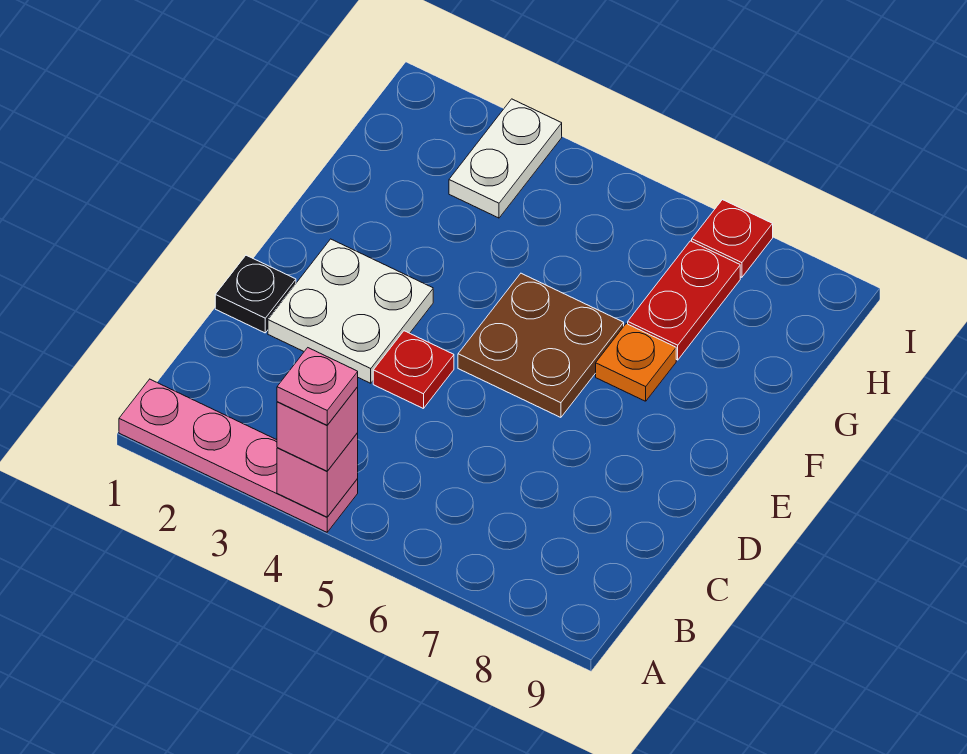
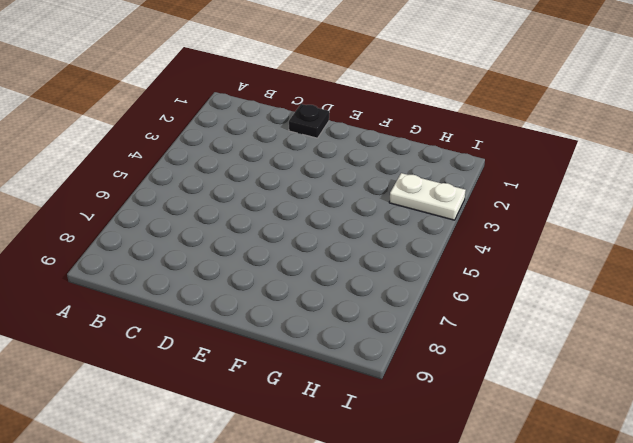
none -> pink plate A1:A4 level 1
none -> white plate D2:E3 level 1
none -> red plate D4 level 1

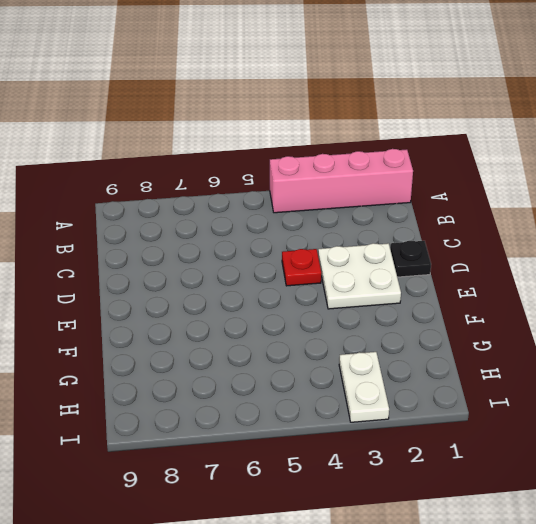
pink brick A1:A4 level 1 -> pink plate A1:A4 level 1
none -> brown plate E5:F6 level 1
none -> orange plate F7 level 1
none -> red plate G7:H7 level 1

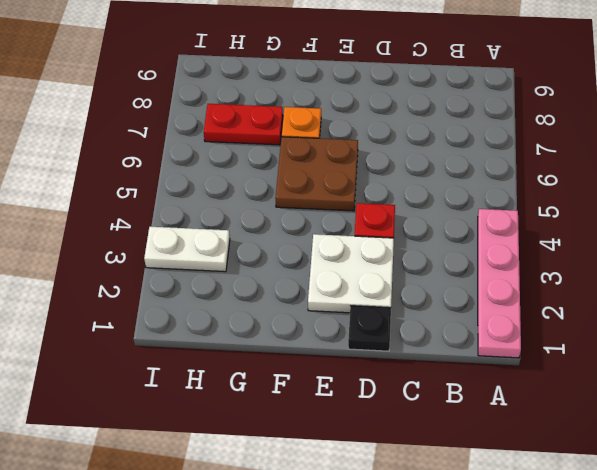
none -> red plate I7 level 1
none -> pink brick A4 level 2
none -> pink brick A4 level 3

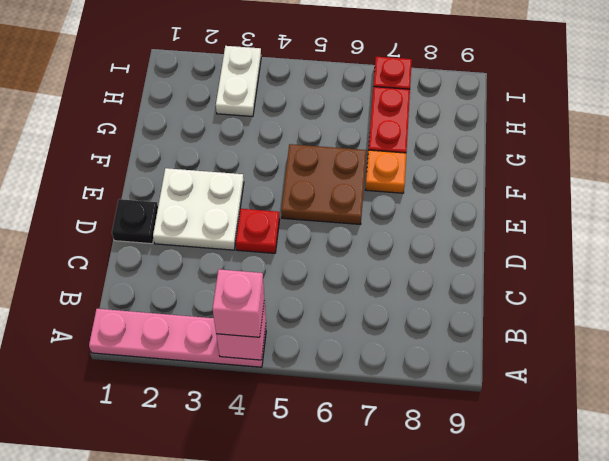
none -> pink plate A4 level 4

